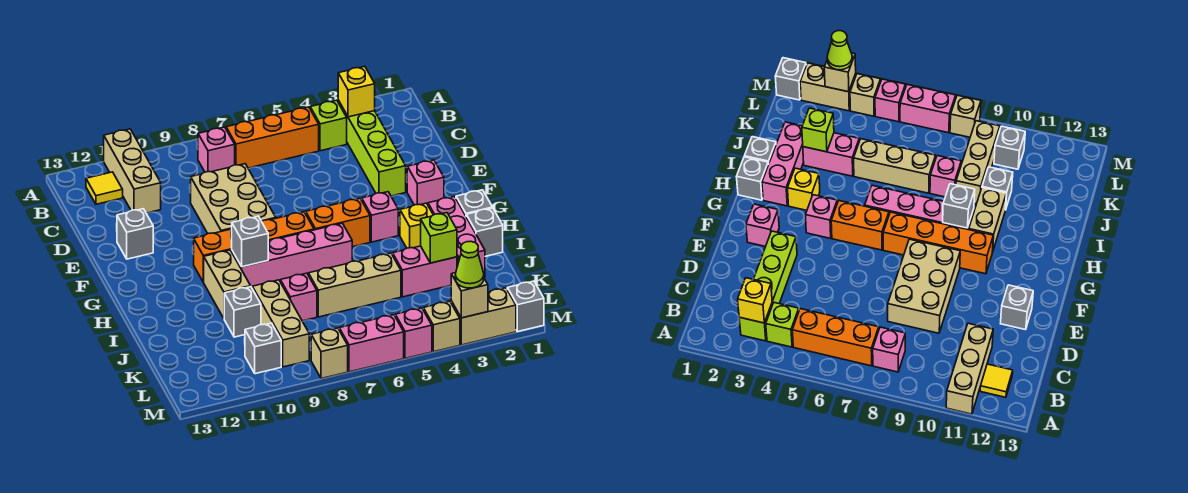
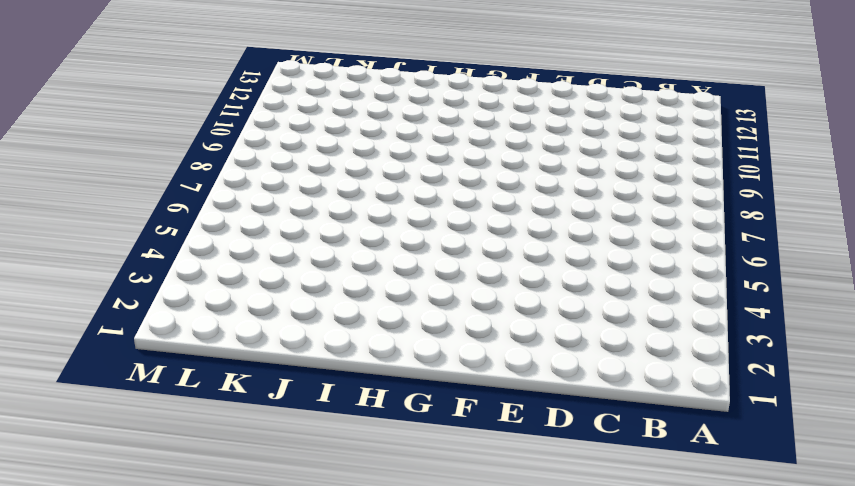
none -> tan brick A11:C11 level 1
none -> lime brick B3:E3 level 1
none -> lime brick B4 level 1
none -> orange brick B5:B7 level 1

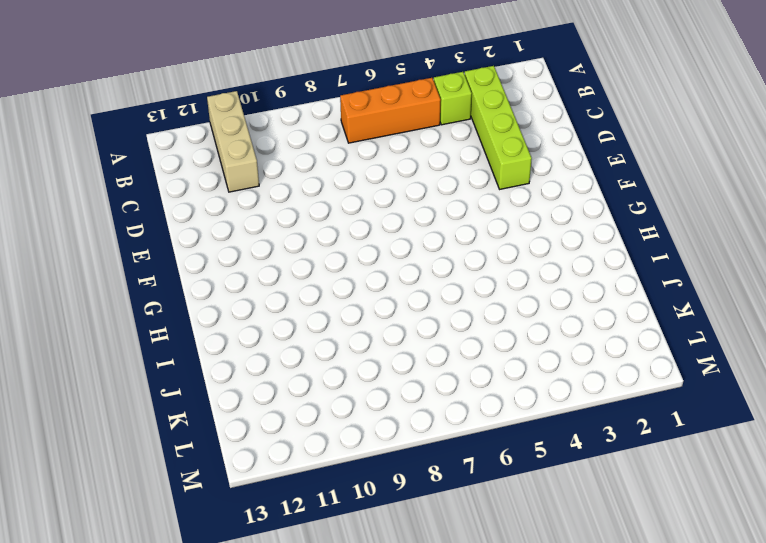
none -> pink brick B8 level 1
none -> yellow tile B12 level 1
none -> tan brick D8:F9 level 1
none -> grey brick E12 level 1

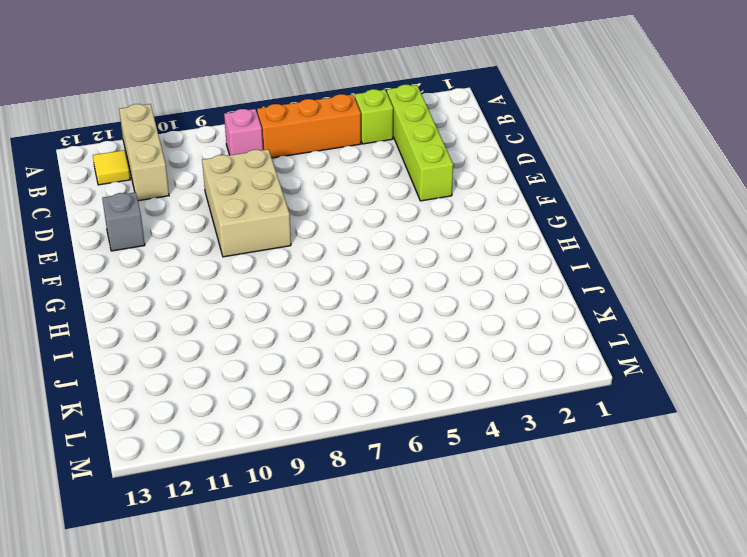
none -> pink brick F2 level 1
none -> pink brick G4 level 1
none -> orange brick G5:G6 level 1
none -> orange brick G7:G10 level 1

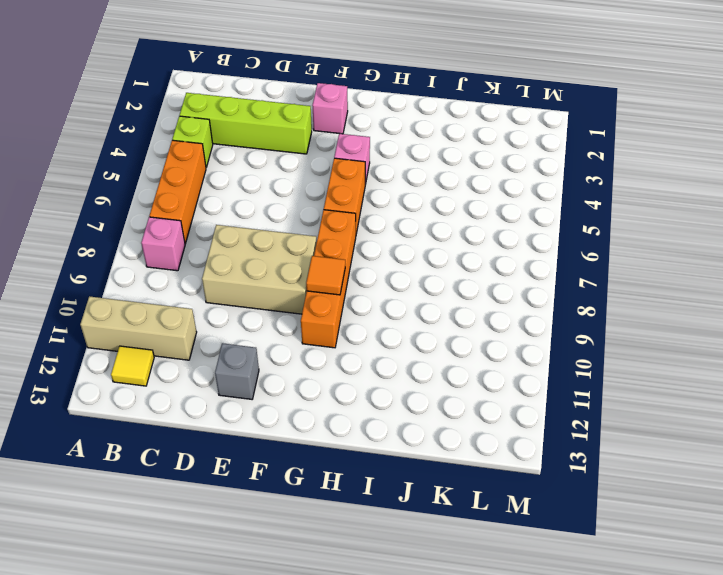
orange tile G9 level 2 -> none
none -> grey brick H1 level 1
none -> pink brick H2:J2 level 1
none -> yellow brick H3 level 1
none -> pink brick H6:H9 level 1

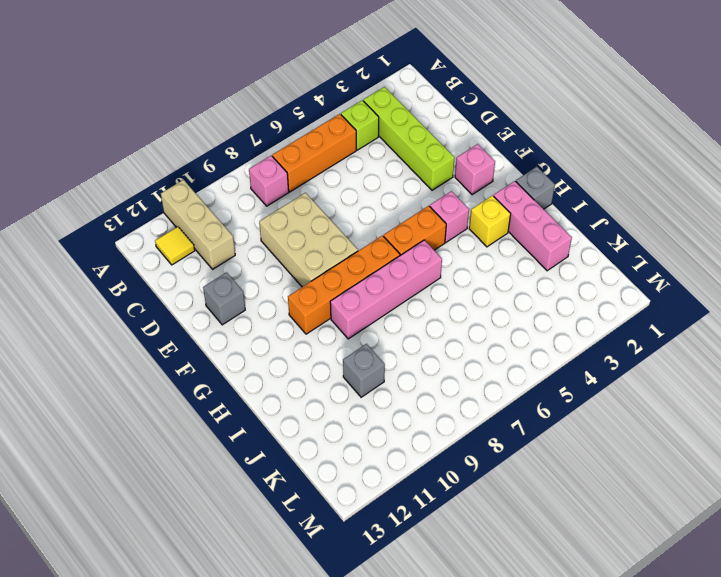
none -> tan brick H10:I10 level 1
none -> grey brick I1 level 1
none -> pink brick J3:J4 level 1
none -> tan brick J5:J7 level 1

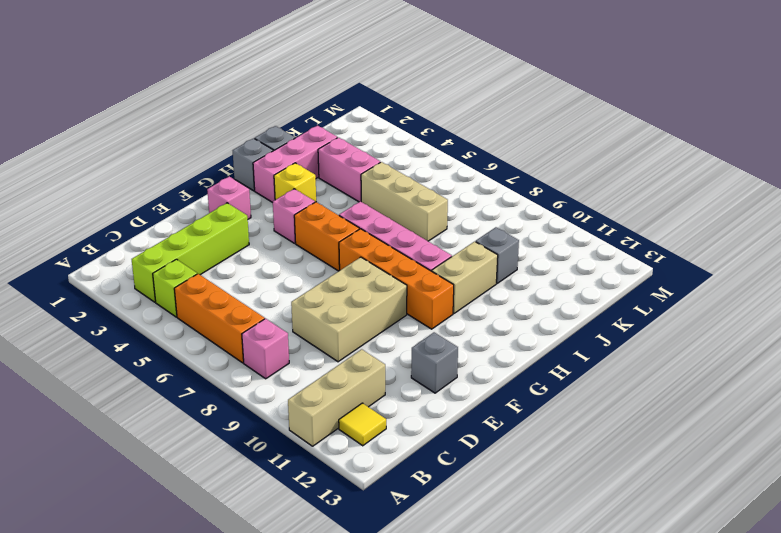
none -> pink brick J8 level 1
none -> tan brick J9:L9 level 1
none -> grey brick L10 level 1
none -> grey brick M1 level 1

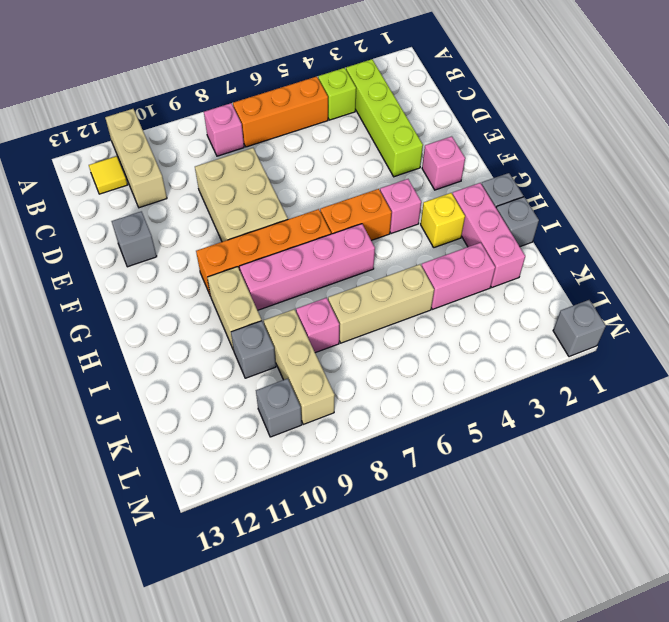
none -> tan brick M2:M3 level 1
none -> tan brick M4 level 1
none -> pink brick M5 level 1
none -> pink brick M6:M7 level 1

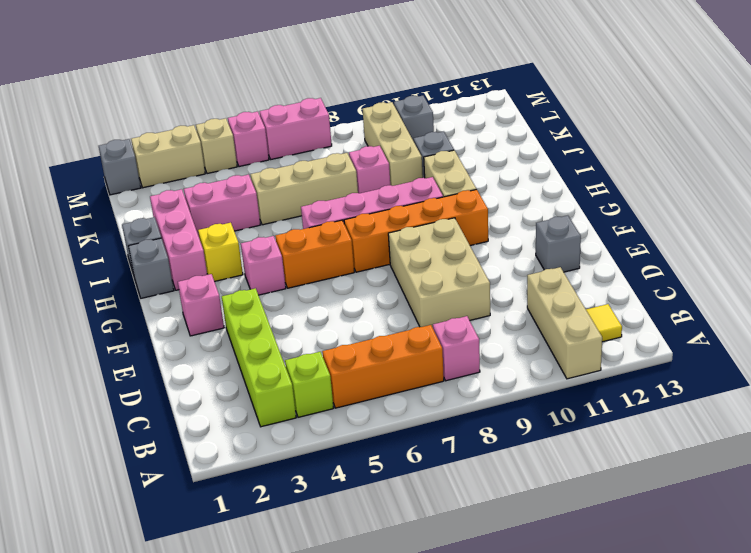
none -> tan brick M8 level 1
none -> yellow brick B3 level 2
none -> grey brick H9 level 2
none -> lime brick J3 level 2

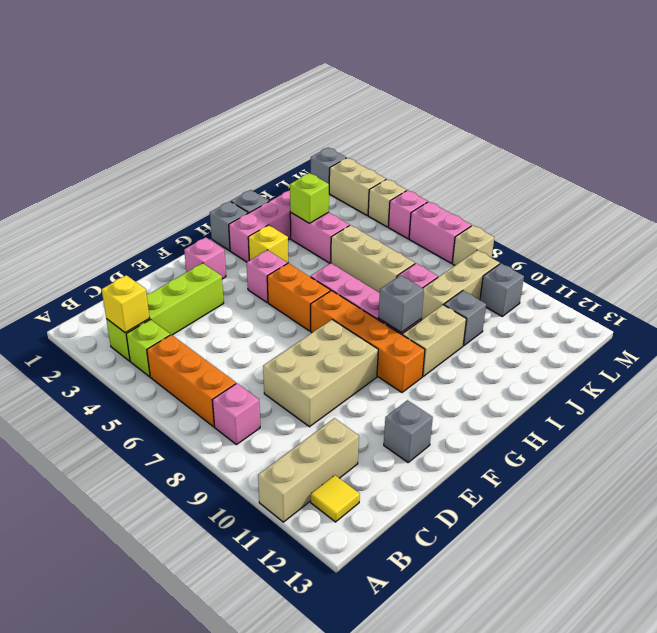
none -> tan brick M3 level 2
none -> lime cone M3 level 3

